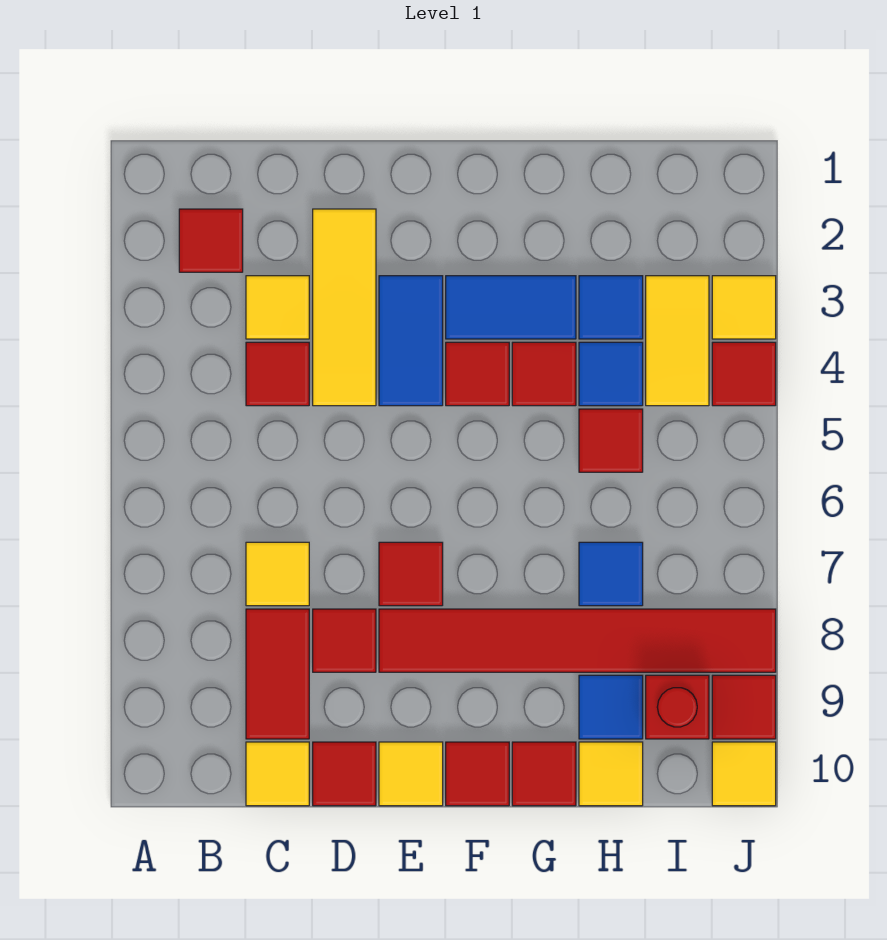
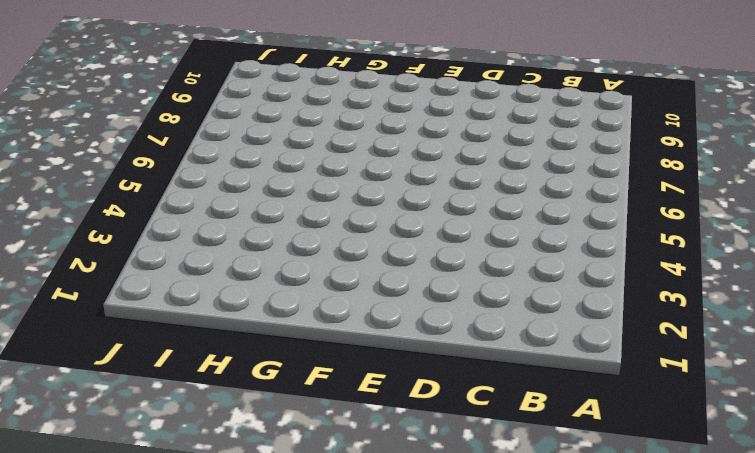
none -> red tile B2 level 1
none -> yellow tile C3 level 1
none -> red tile C4 level 1
none -> yellow tile C7 level 1

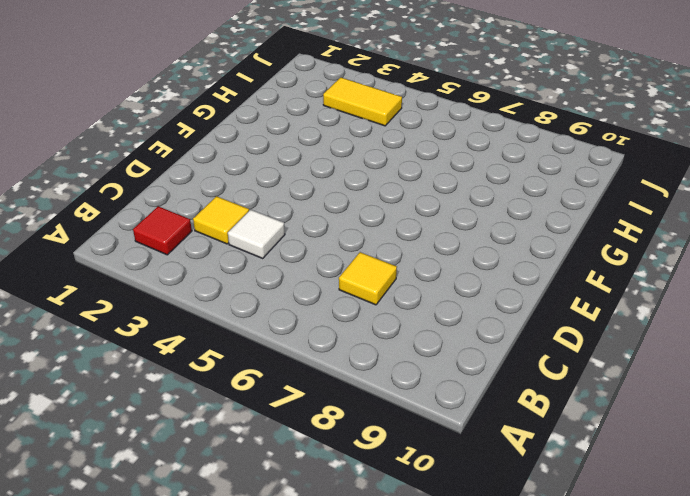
white tile C4 level 1 -> red tile C4 level 1
none -> red tile C8:C9 level 1
none -> yellow tile C10 level 1
none -> yellow tile D2:D4 level 1
none -> red tile D8 level 1

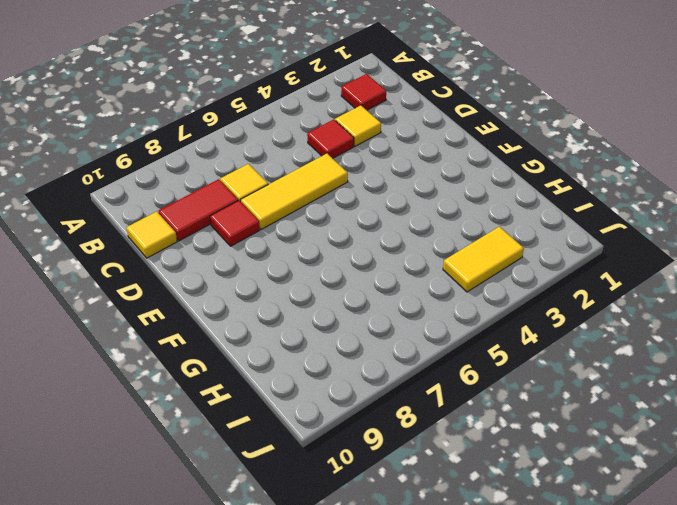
yellow tile D5:D7 level 1 -> yellow tile D2:D4 level 1
none -> red tile D10 level 1
none -> blue tile E3:E4 level 1
none -> red tile E7 level 1
none -> red tile E8:J8 level 1

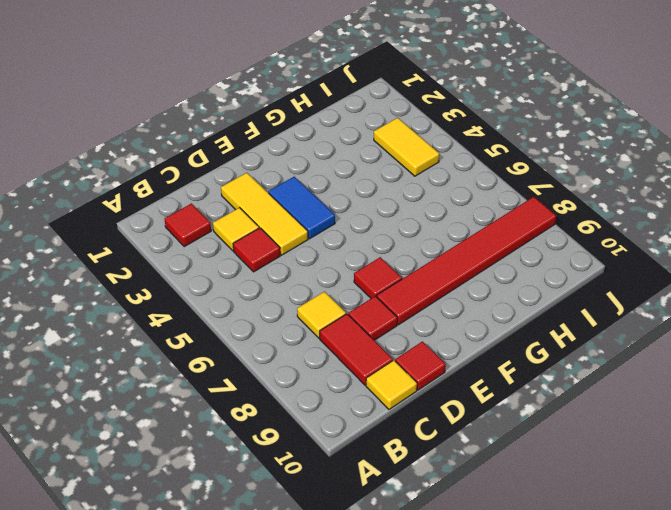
none -> yellow tile E10 level 1
none -> blue tile F3:G3 level 1
none -> red tile F4 level 1
none -> red tile F10 level 1

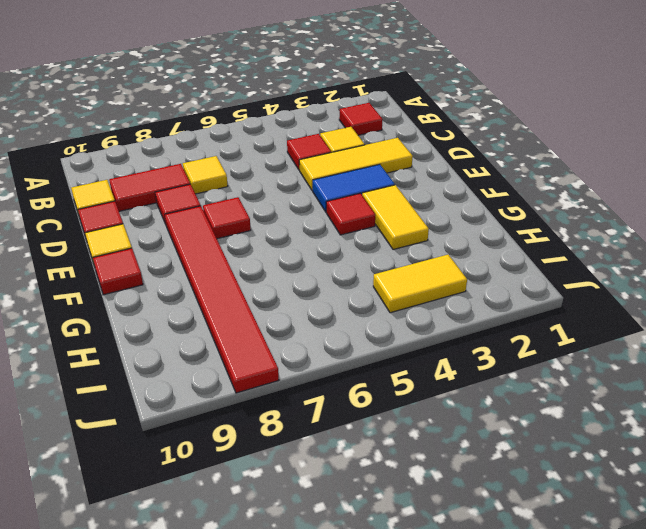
yellow tile F3:G3 level 1 -> blue tile F3:G3 level 1
none -> red tile G4 level 1
none -> red tile G10 level 1
none -> blue tile H3 level 1
none -> blue tile H4 level 1

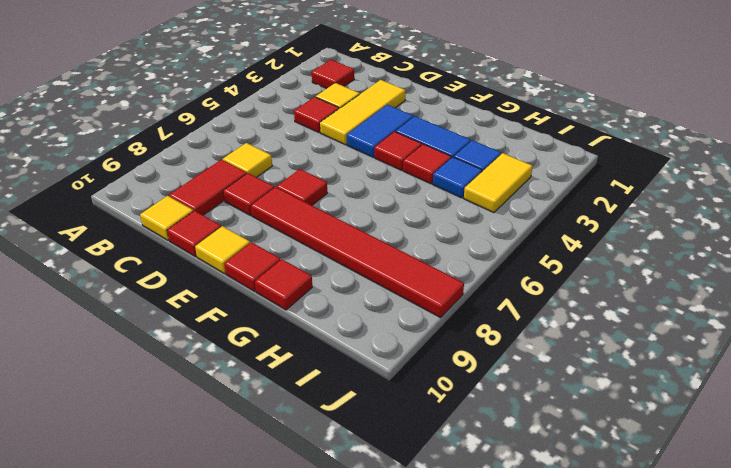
none -> red tile H5 level 1
none -> blue tile H7 level 1
none -> blue tile H9 level 1
none -> yellow tile H10 level 1

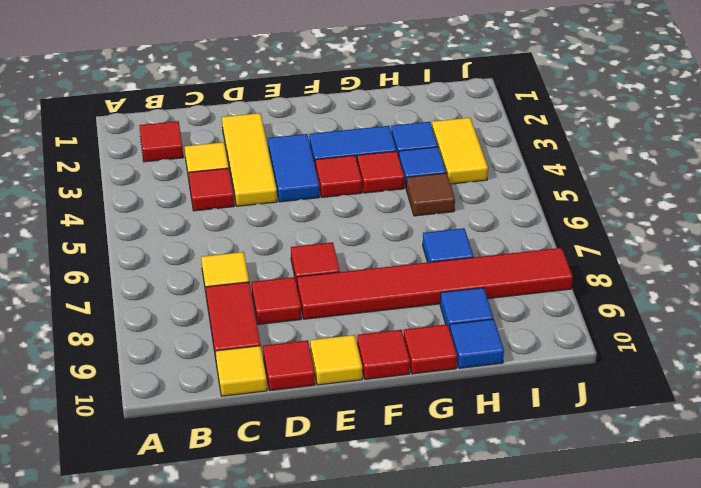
brown tile H5 level 1 -> red tile H5 level 1
blue tile H10 level 1 -> yellow tile H10 level 1
none -> red brick I9 level 1
none -> yellow tile J3 level 1
none -> red tile J4 level 1
none -> red tile J9 level 1

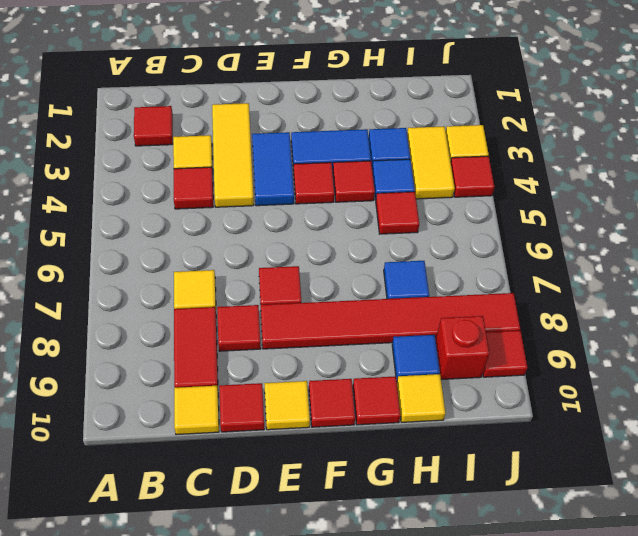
none -> yellow tile J10 level 1

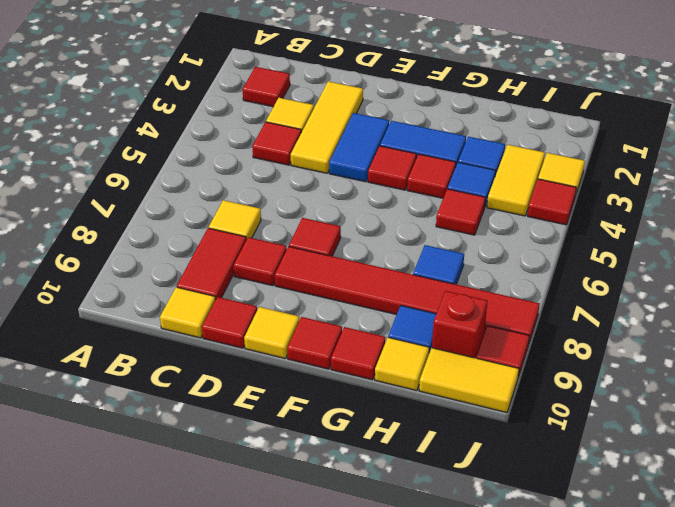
yellow tile I10:J10 level 1 -> yellow tile J10 level 1

